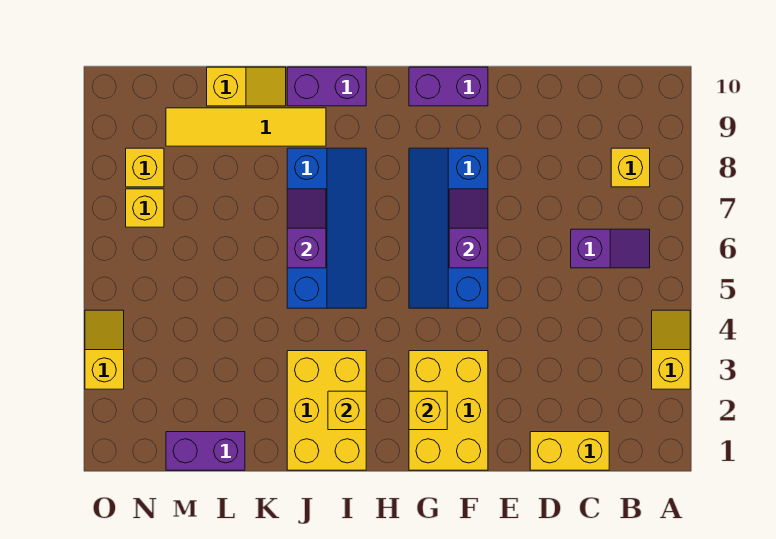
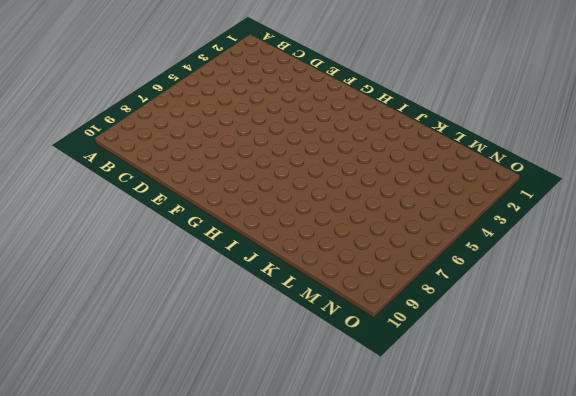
none -> yellow slope A3:A4 level 1 top 3
none -> purple slope B6:C6 level 1 top C
none -> yellow brick B8 level 1

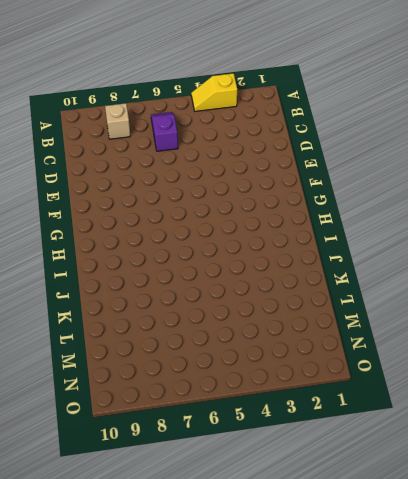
tan brick B8 level 1 -> yellow brick B8 level 1
none -> yellow brick C1:D1 level 1
none -> yellow brick F1:G3 level 1
none -> blue slope F5:G8 level 1 top F

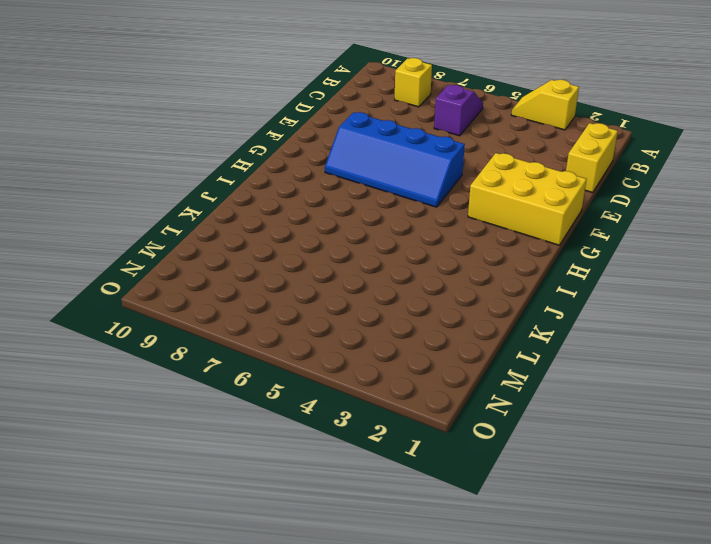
none -> purple brick F10:G10 level 1
none -> yellow brick I1:J3 level 1
none -> blue slope I5:J8 level 1 top J

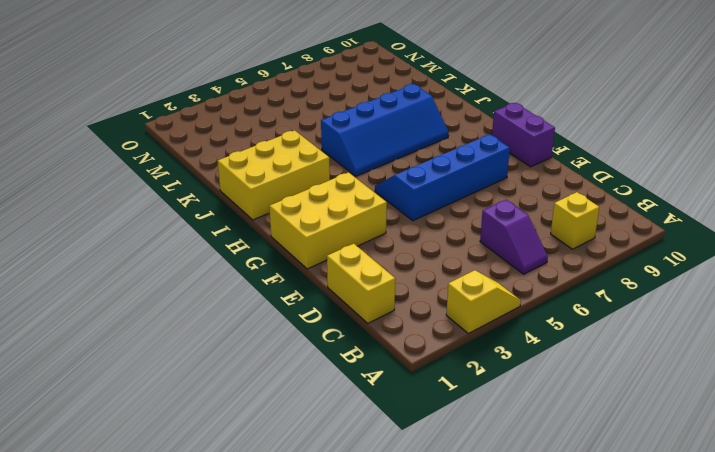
none -> purple brick I10:J10 level 1
none -> yellow tile J9:M9 level 1
none -> yellow slope K10:L10 level 1 top L

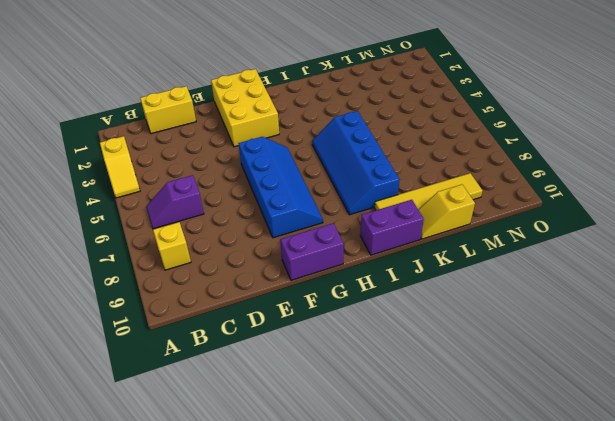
none -> yellow brick I1:J3 level 1
none -> purple brick L1:M1 level 1
none -> yellow brick N7 level 1

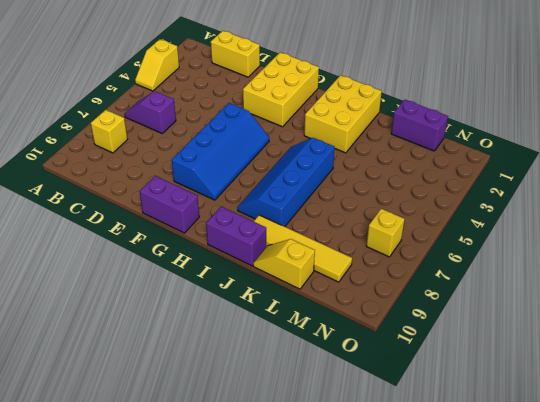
none -> yellow brick N8 level 1
none -> yellow slope O3:O4 level 1 top 3
none -> purple slope F6:F7 level 2 top 6

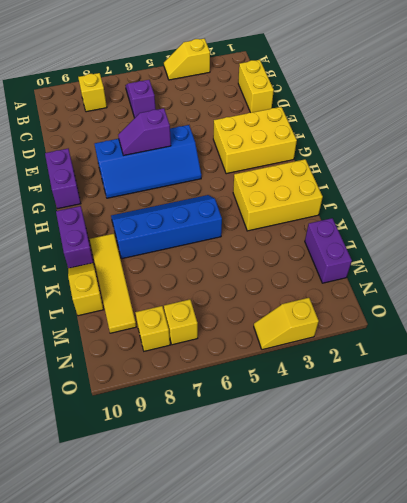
none -> yellow brick G2 level 2
none -> yellow brick I2 level 2
none -> purple slope J6:J7 level 2 top 6

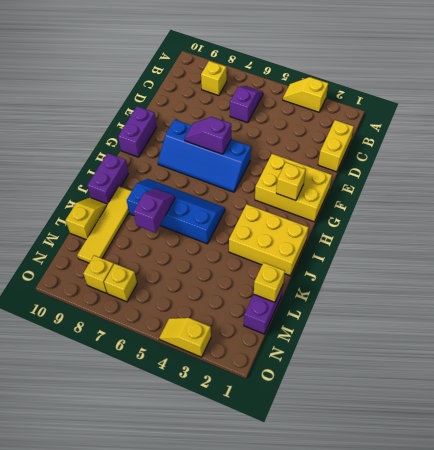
purple slope J7:K7 level 2 top K -> purple slope J6:J7 level 2 top 6
yellow brick L1 level 2 -> yellow brick I2 level 2

